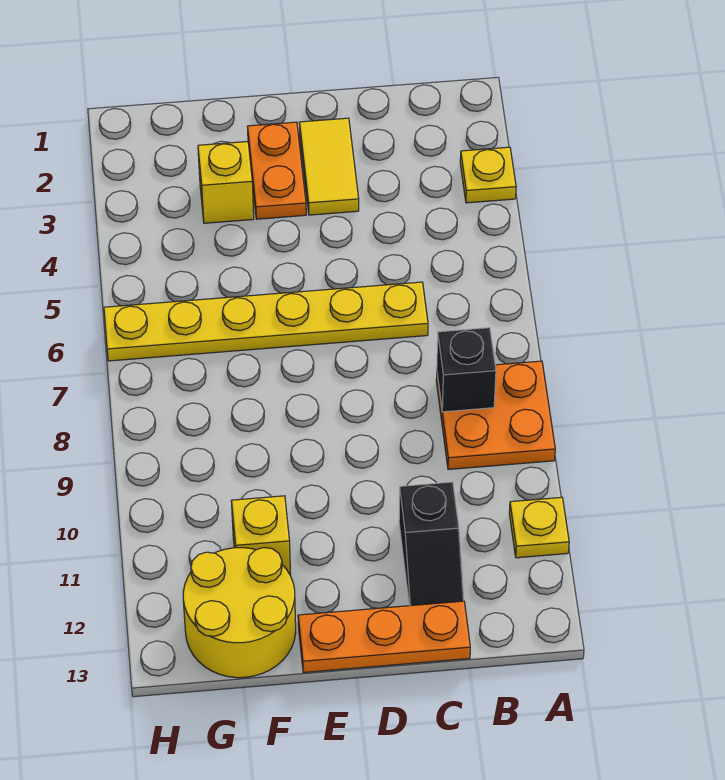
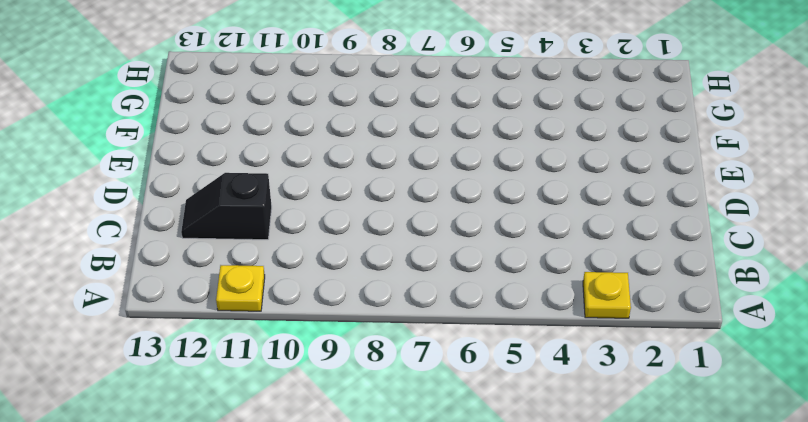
none -> orange plate A8:B9 level 1
none -> yellow plate C6:H6 level 1
none -> orange plate C13:E13 level 1

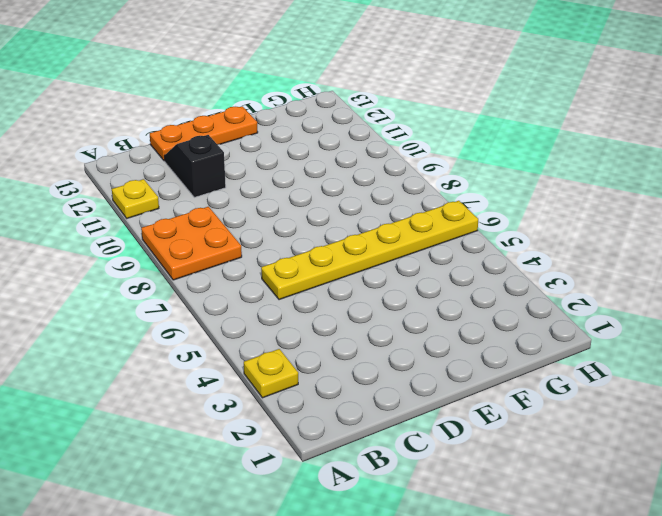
none -> yellow tile D2:D3 level 1
none -> orange plate E2:E3 level 1
none -> yellow brick F3 level 1

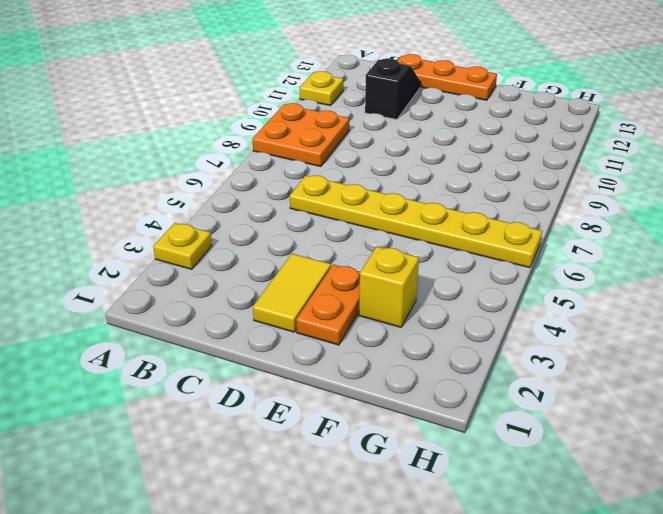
none -> yellow brick F11 level 1
none -> yellow round brick F12:G13 level 1
none -> black brick B8 level 2

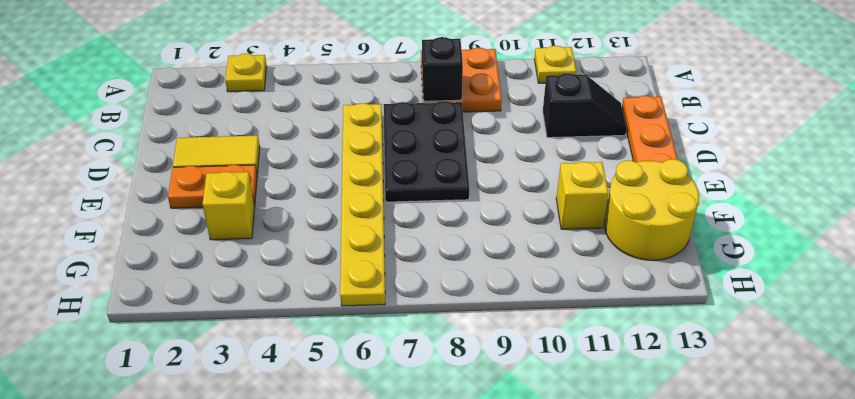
black plate C7:E8 level 1 -> none

